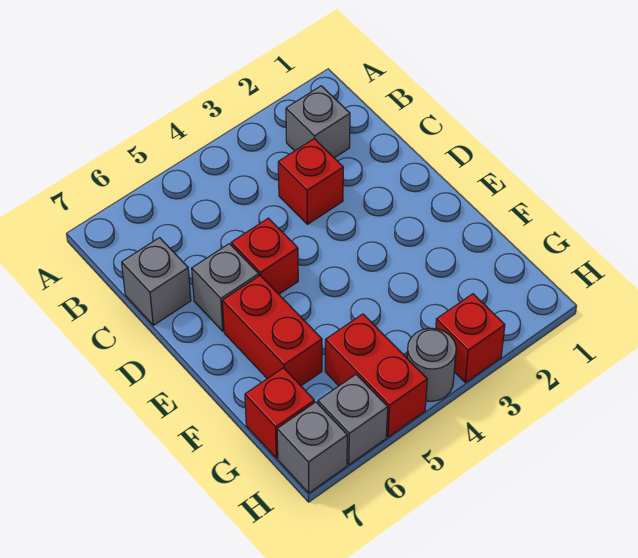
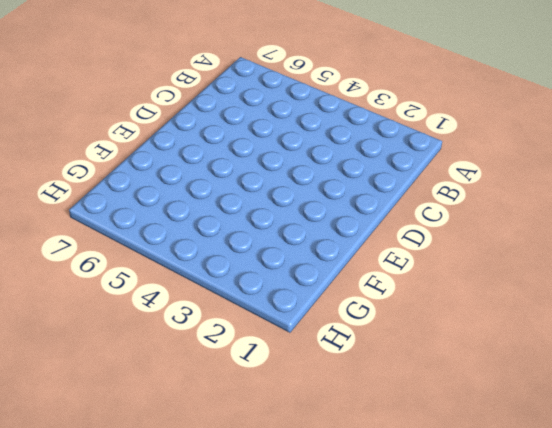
none -> grey brick B2 level 1
none -> red brick C3 level 1
none -> grey brick C7 level 1

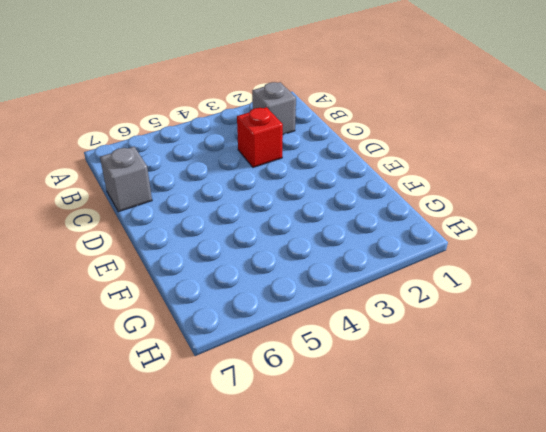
none -> red brick D5 level 1
none -> grey brick D6 level 1
none -> red brick E6:F6 level 1

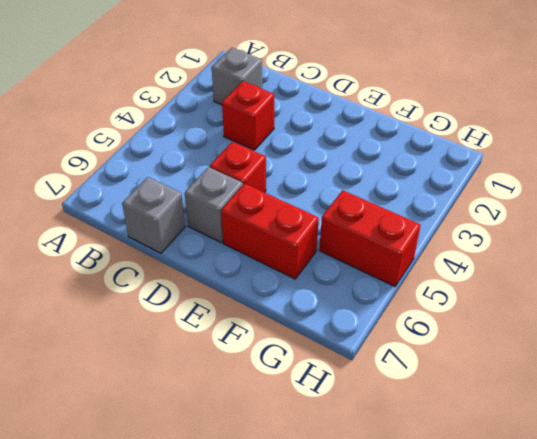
none -> red brick G7 level 1
none -> red brick H3 level 1
none -> grey round brick H4 level 1

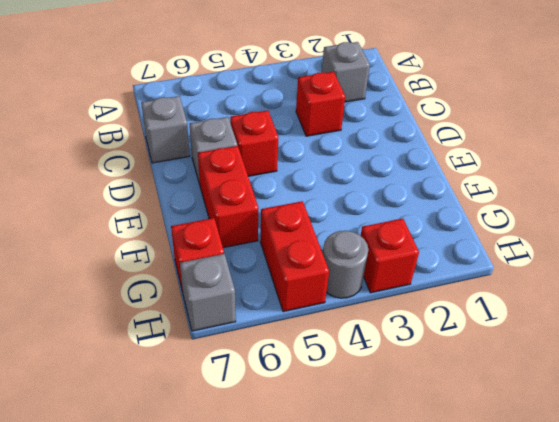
none -> grey brick H6 level 1

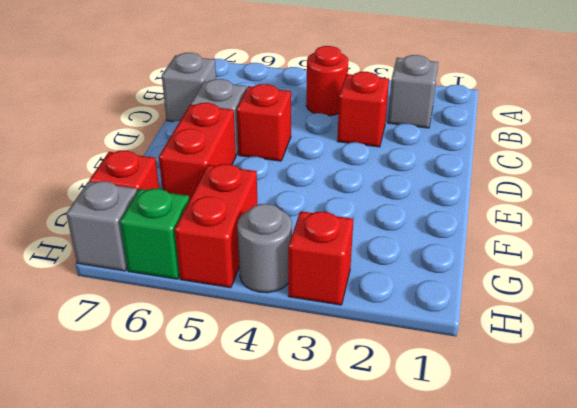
red round brick B4 level 1 -> none
green brick H6 level 1 -> grey brick H6 level 1

